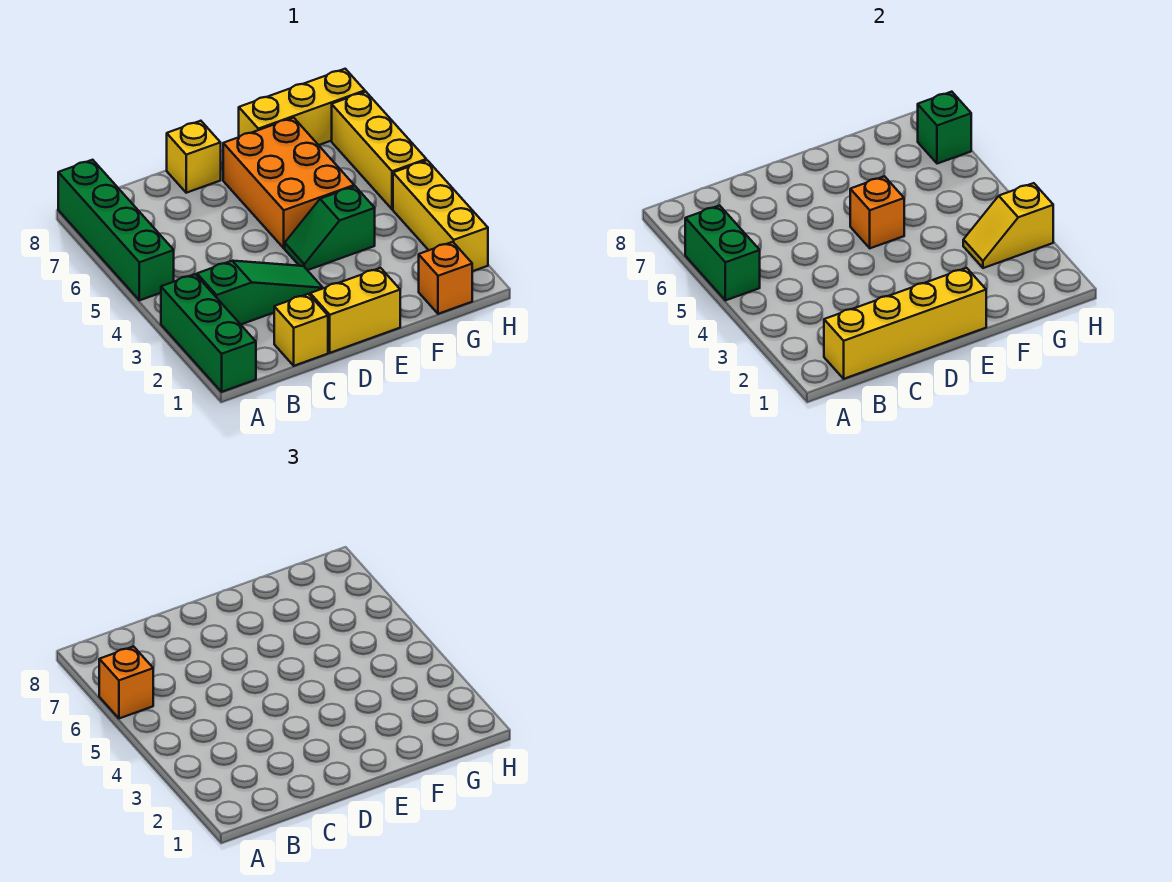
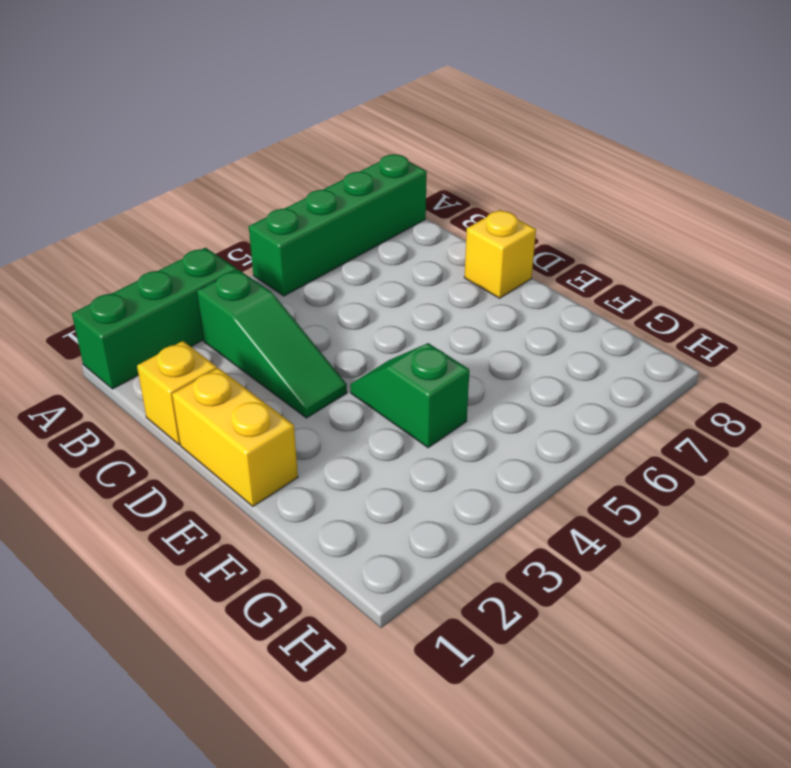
none -> orange brick E5:F7 level 1
none -> yellow brick F8:H8 level 1
none -> orange brick G1 level 1

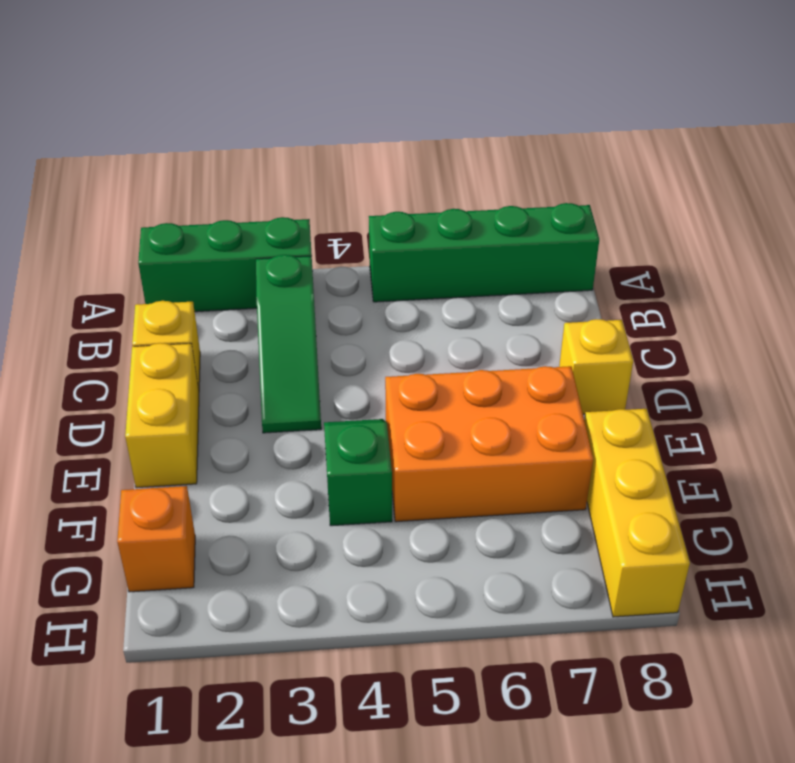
none -> yellow brick H2:H4 level 1
none -> yellow brick H5:H7 level 1
none -> green brick A5:A6 level 2

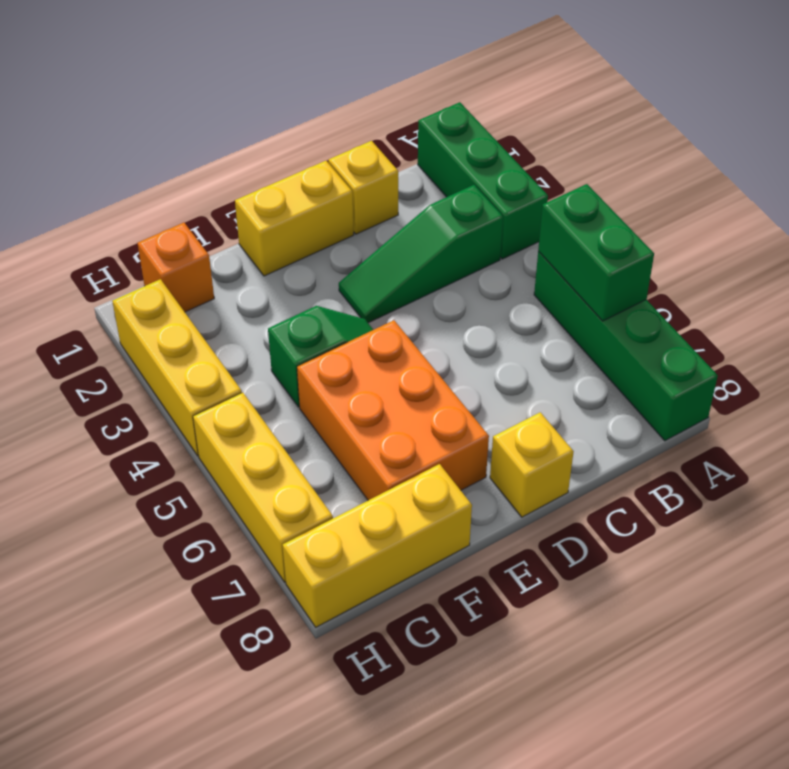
none -> yellow brick B1:E1 level 2
none -> orange brick E5 level 2
none -> yellow slope G3:H3 level 2 top H

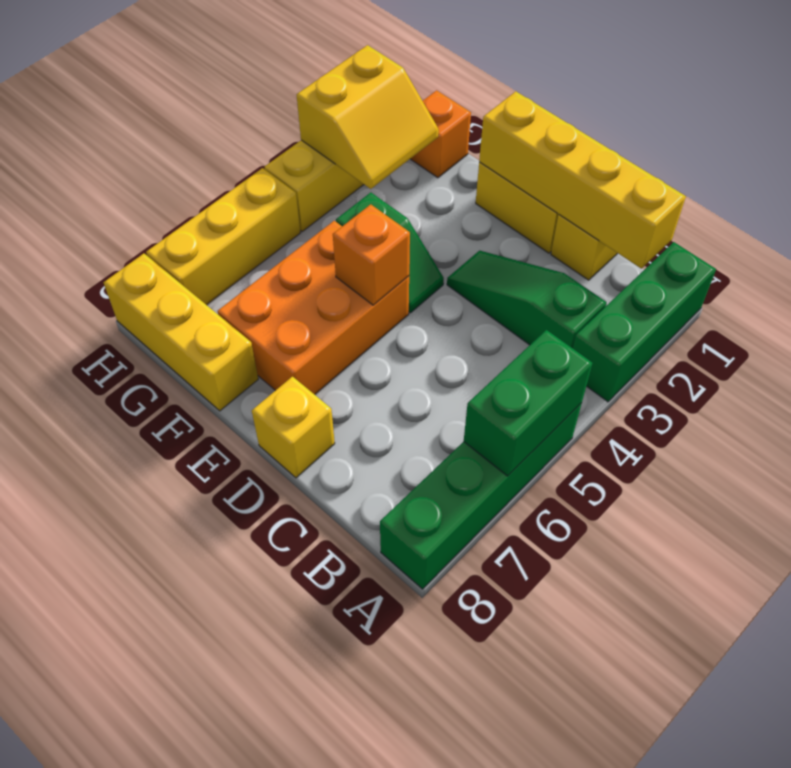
yellow slope G2:H3 level 2 top H -> yellow slope G3:H3 level 2 top H
none -> green brick H7 level 2
none -> orange brick A6 level 3

